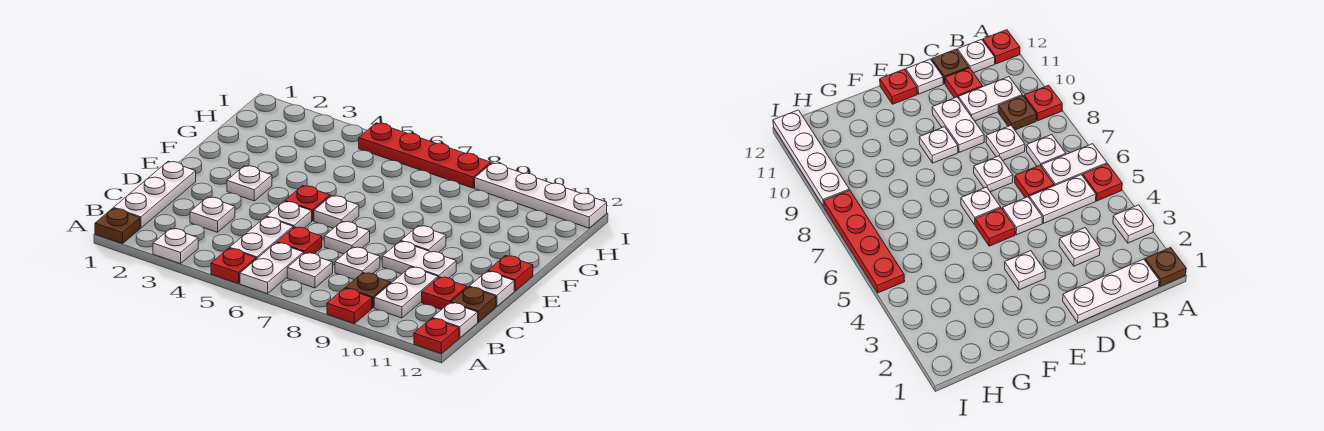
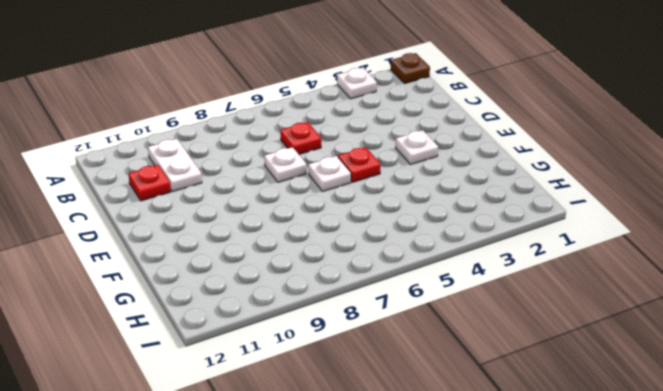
none -> red plate A5 level 1
none -> white plate A6:B6 level 1
none -> red plate A9 level 1

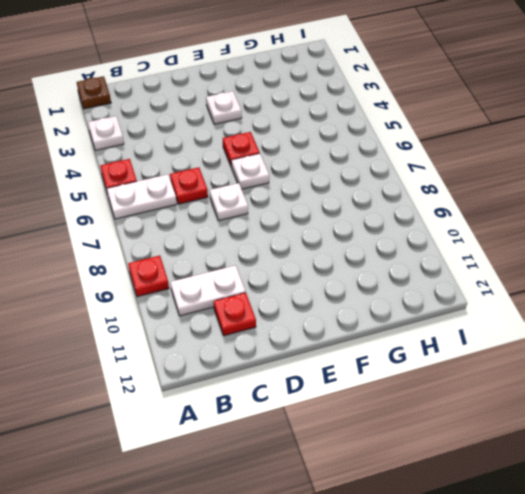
none -> red plate A12 level 1
none -> white plate B1:D1 level 1
none -> white plate B5:C5 level 1

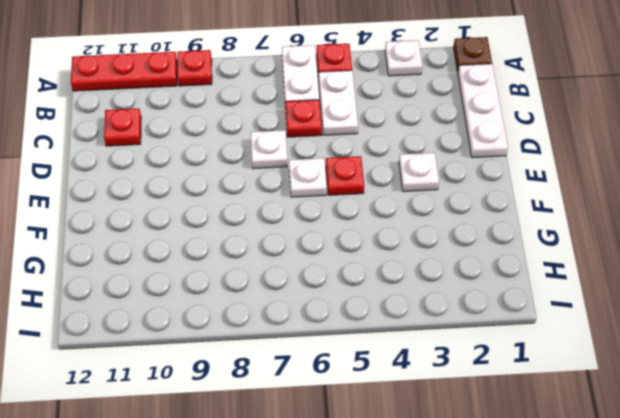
red plate A10:A12 level 1 -> red plate A12 level 1
none -> white plate B7 level 1
none -> brown plate B9 level 1
none -> white plate B10:C10 level 1

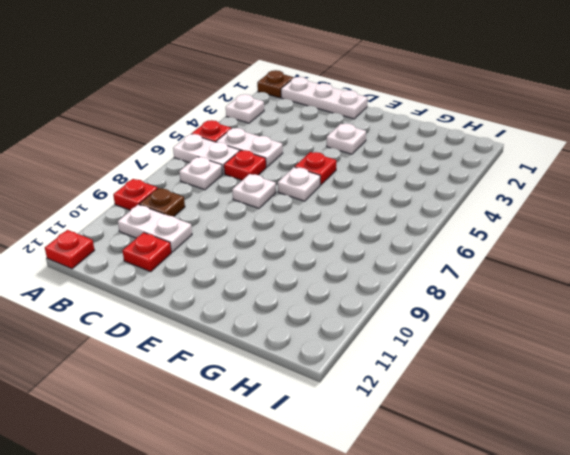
none -> white plate B12 level 1
none -> white plate C3 level 1
none -> white plate C8 level 1

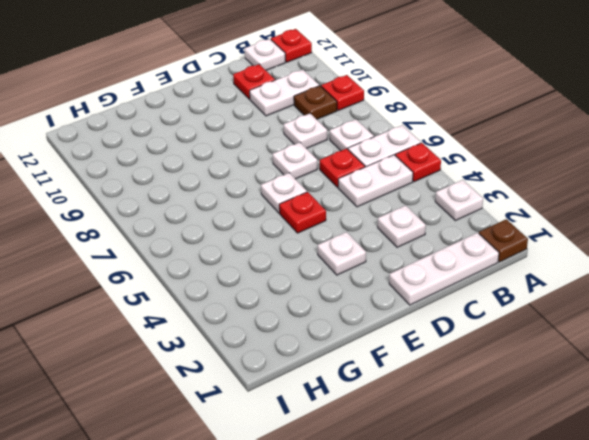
none -> brown plate C12 level 1
none -> white plate D5 level 1
none -> white plate D9:D10 level 1

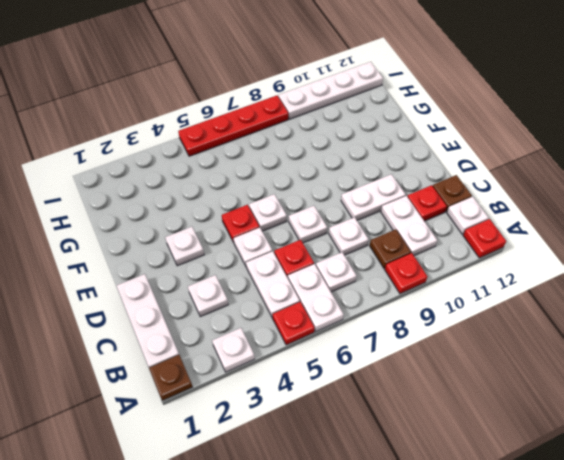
none -> white plate D12 level 1
none -> white plate E9 level 1
none -> red plate E12 level 1

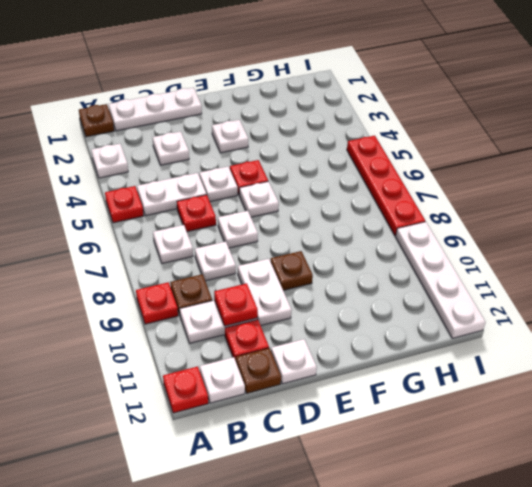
red plate C10 level 2 -> red plate E12 level 1
brown plate E9 level 1 -> white plate E9 level 1
none -> white plate A6:B6 level 1

